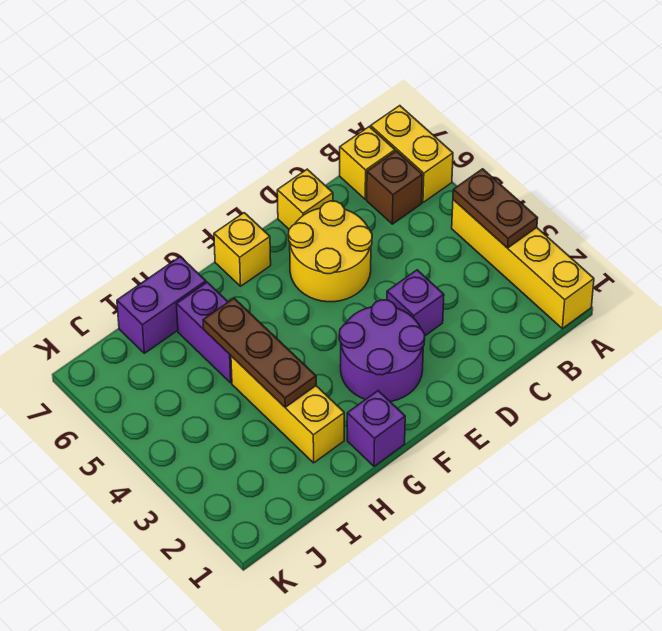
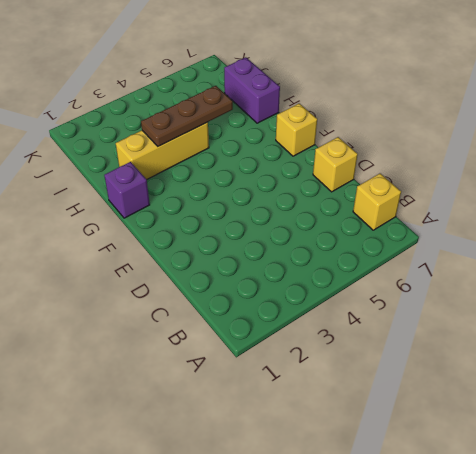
none -> yellow brick A1:A4 level 1
none -> yellow brick A6:A7 level 1
none -> brown brick B6 level 1

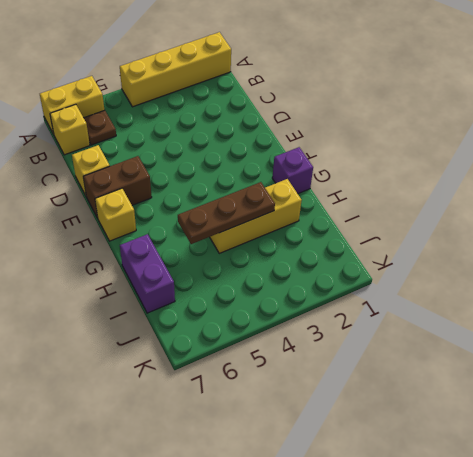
brown plate B6 level 1 -> brown brick B6 level 1
brown brick E6:E7 level 1 -> yellow round brick D5:E6 level 1
none -> purple brick D3 level 1
none -> purple round brick E2:F3 level 1
none -> purple brick H5:H6 level 1

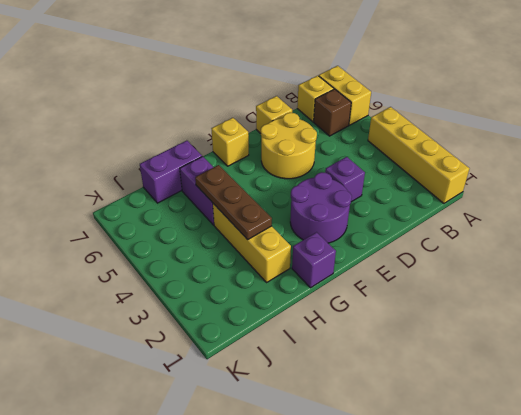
none -> brown plate A3:A4 level 2

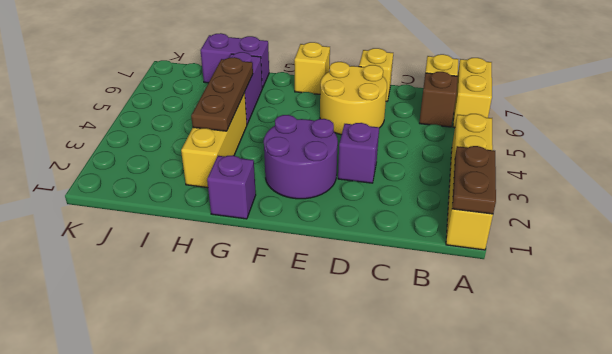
brown plate A1:A2 level 2 -> brown plate A3:A4 level 2

